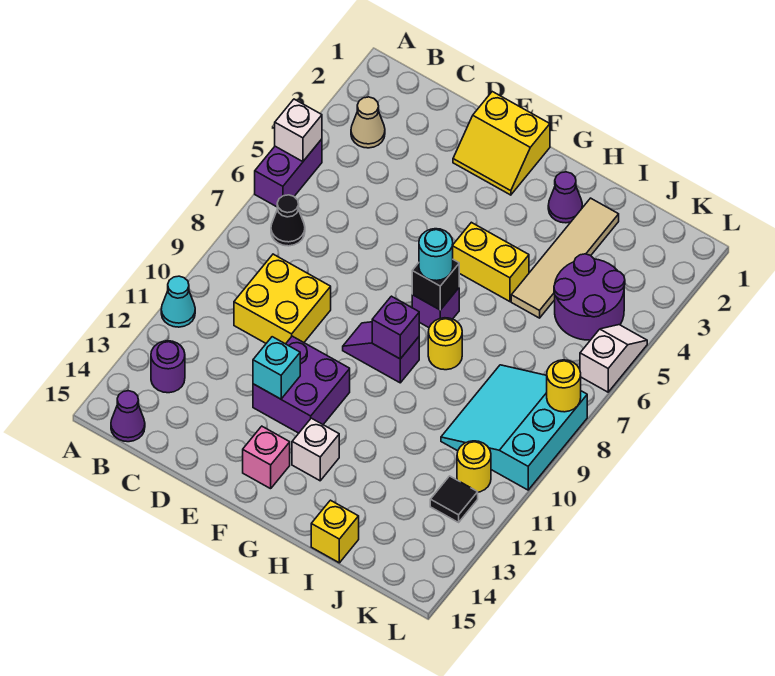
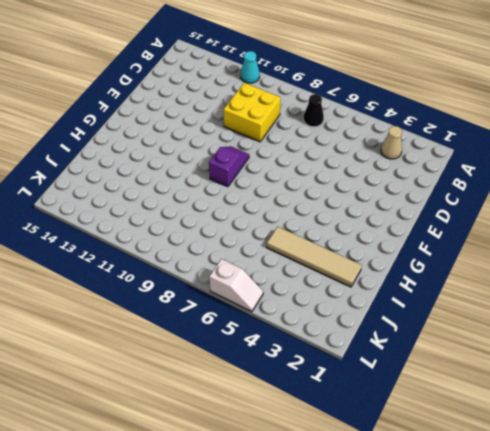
none -> purple brick A5:A6 level 1
none -> purple round brick B13 level 1
none -> purple cone B15 level 1

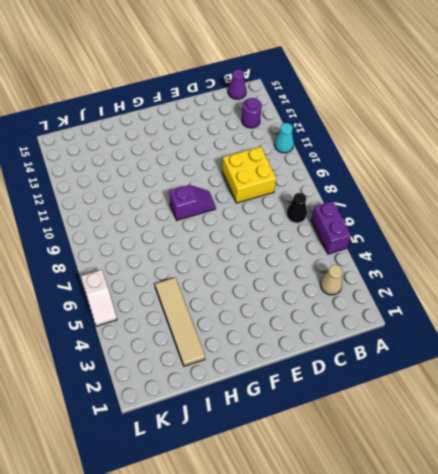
none -> yellow slope E1:F2 level 1 top 1
none -> purple brick E11:F12 level 1
none -> pink brick F14 level 1

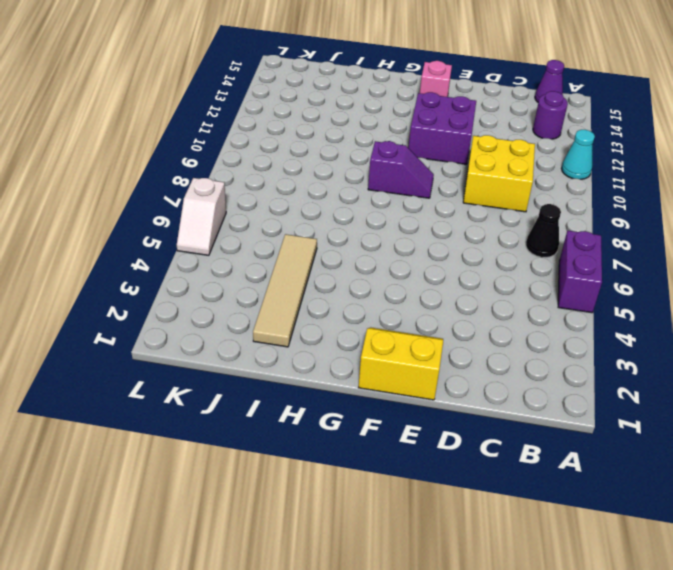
none -> tan cone B3 level 1
none -> yellow brick G5:H5 level 1
none -> purple brick G7 level 1

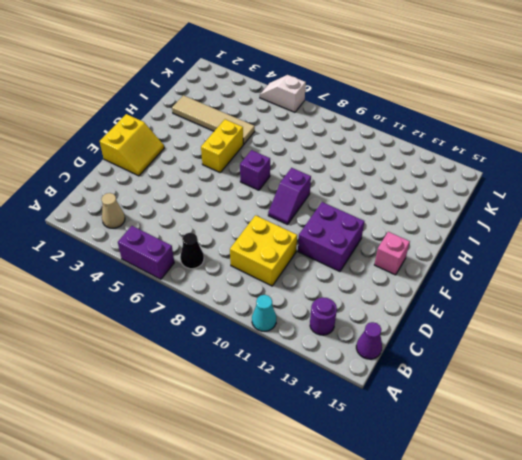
none -> white brick G13 level 1
none -> purple cone H2 level 1
none -> yellow round brick H8 level 1

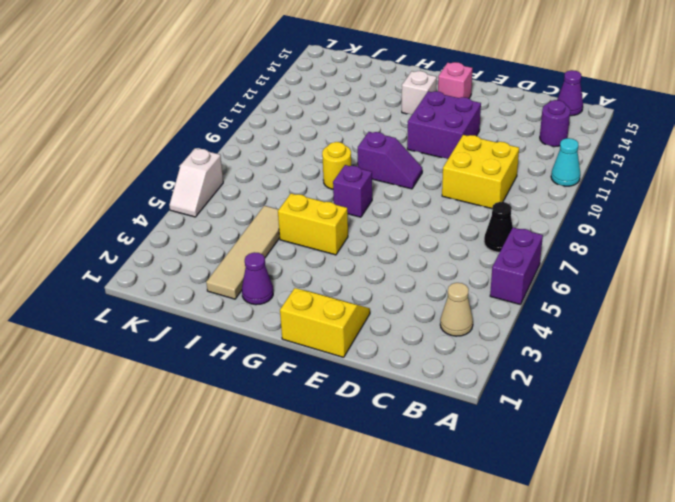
none -> yellow brick I15 level 1
none -> purple round brick J4:K5 level 1
none -> cyan slope J8:L10 level 1 top L

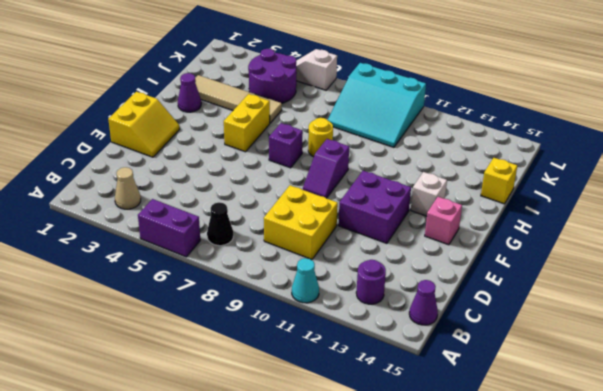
none -> yellow round brick K11 level 1
none -> black tile K12 level 1
none -> white brick A5 level 2

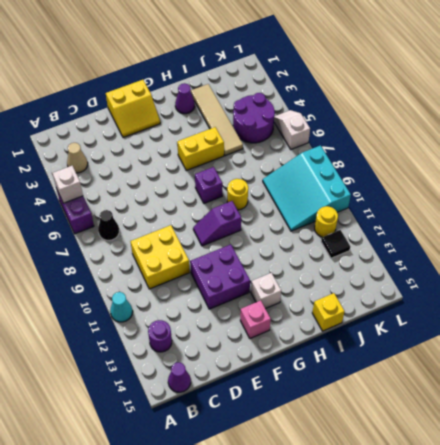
none -> cyan brick E12 level 2
none -> black brick G7 level 2
none -> purple brick G9 level 2

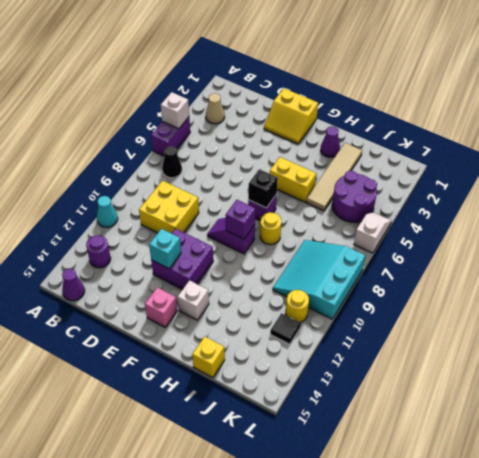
none -> yellow round brick L8 level 2
none -> cyan round brick G7 level 3

